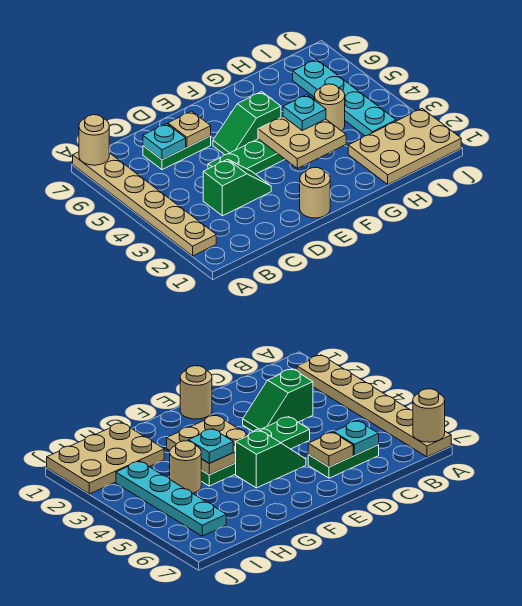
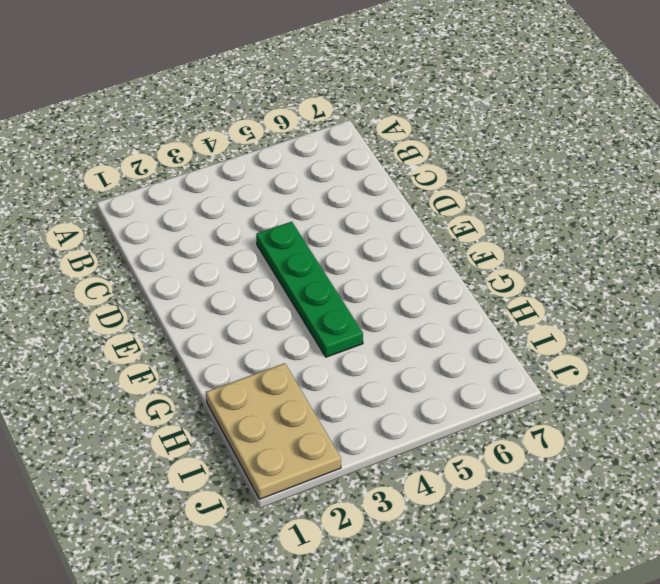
none -> tan plate A2:A7 level 1
none -> green slope C3:D3 level 1 top C
none -> green plate C6:D6 level 1

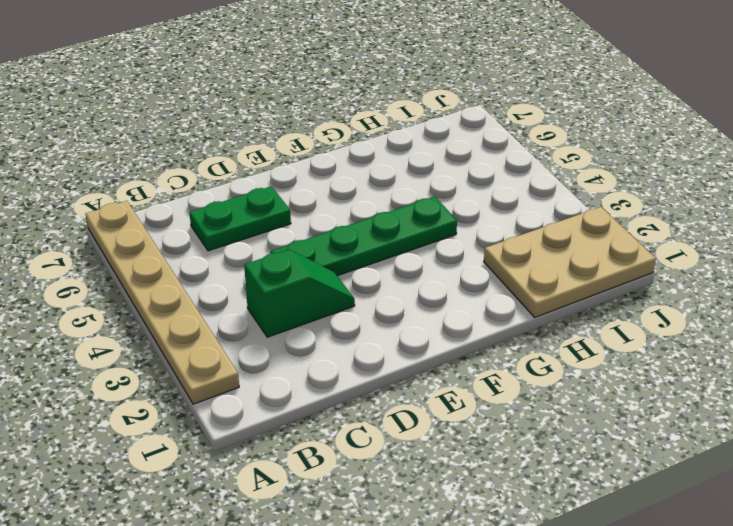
none -> tan round brick E1 level 1
none -> green slope E5:F5 level 1 top F
none -> tan round brick H4 level 1

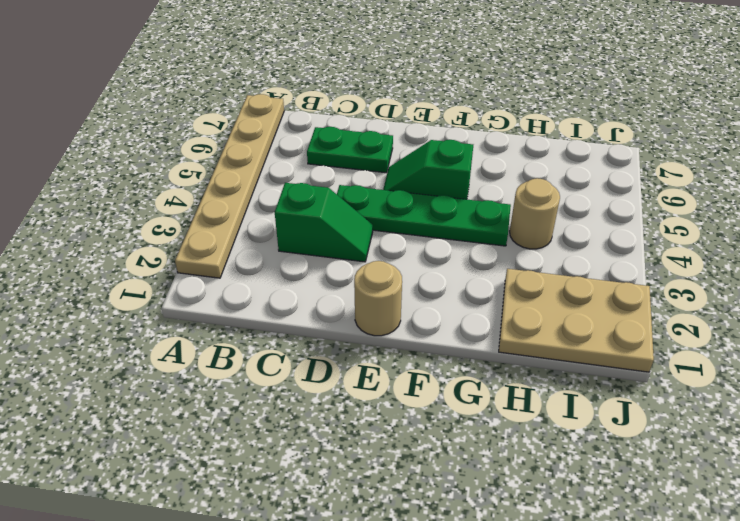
none -> cyan plate I3:I6 level 1
none -> tan round brick A7 level 2
none -> cyan plate C6 level 2

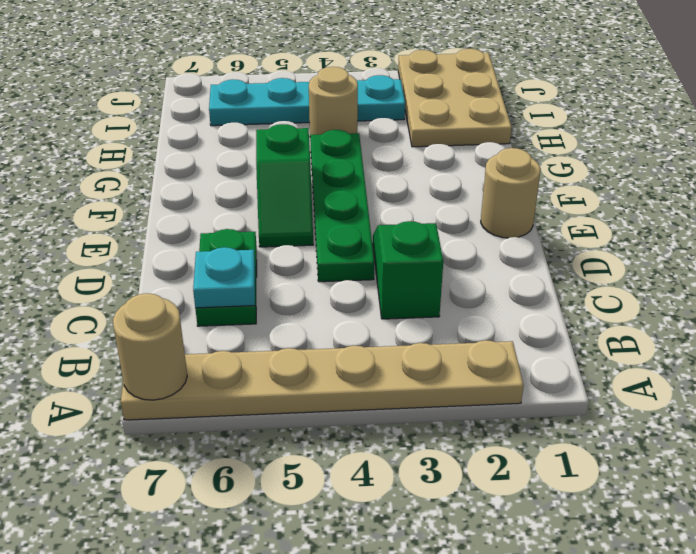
none -> tan plate D6 level 2
none -> tan plate F3:G4 level 2
none -> cyan plate G4 level 3

